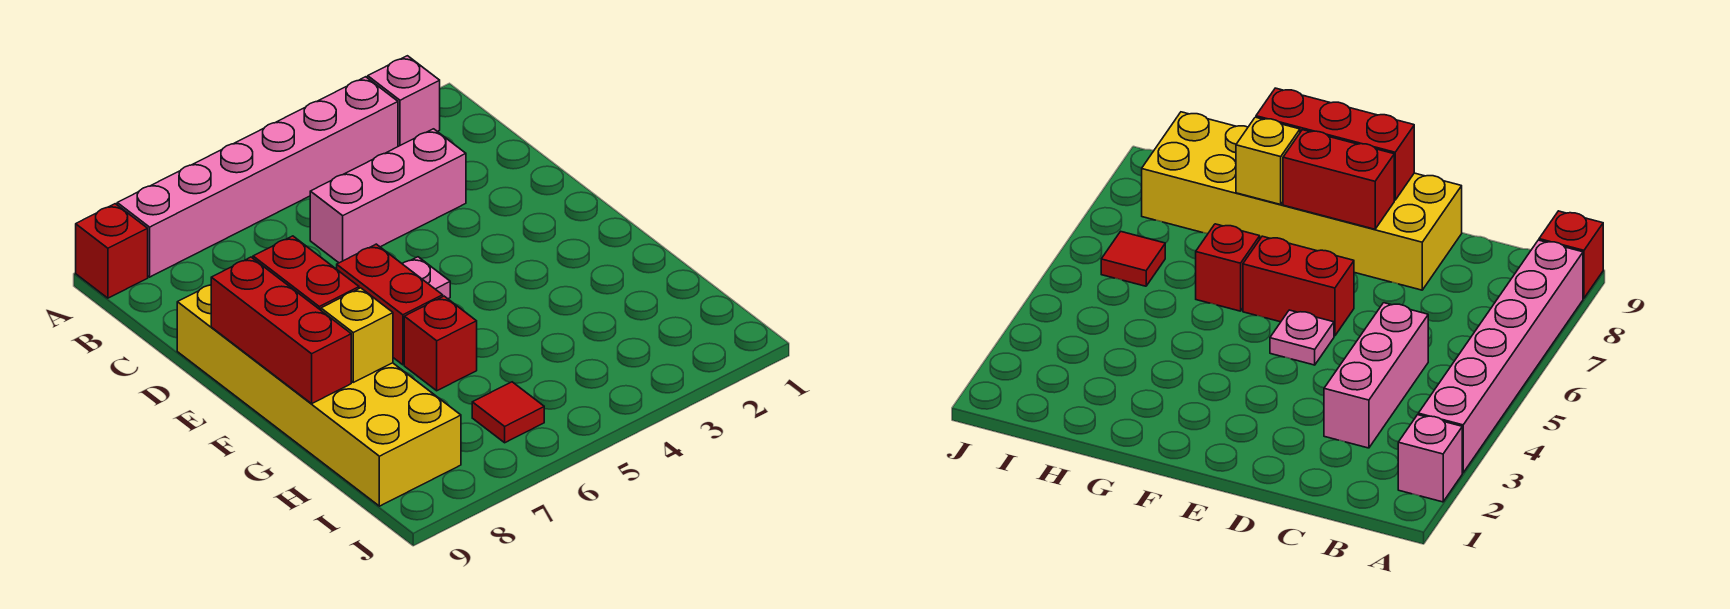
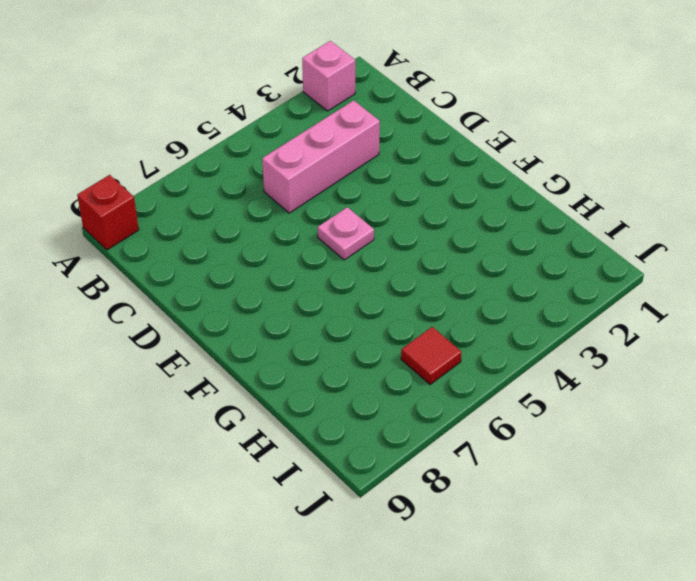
none -> pink brick A3:A8 level 1
none -> yellow brick D8:I9 level 1
none -> red brick E6:F6 level 1

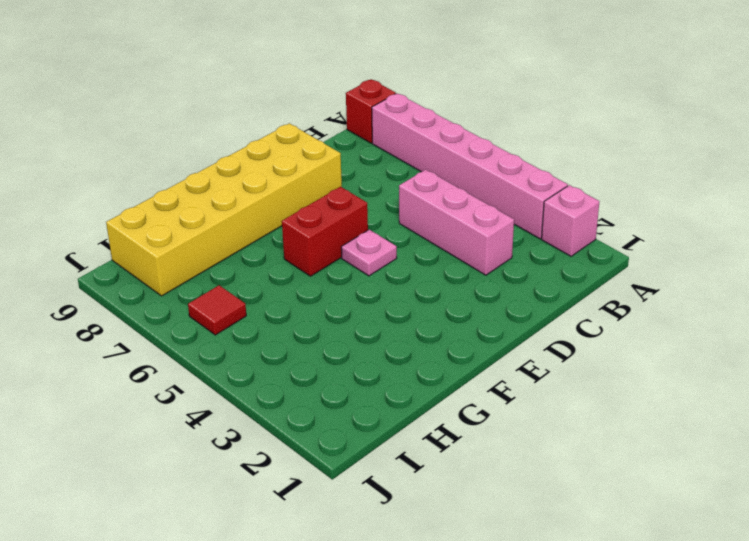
none -> red brick G6 level 1
none -> red brick E8:F8 level 2
none -> red brick E9:G9 level 2

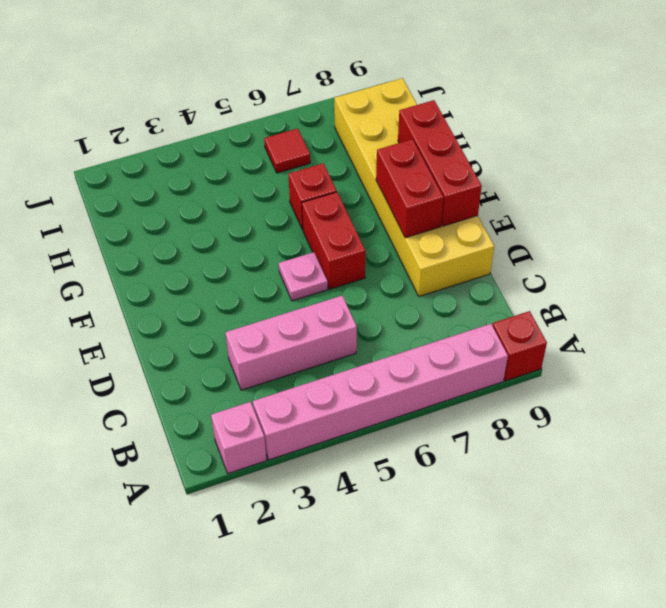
none -> yellow brick G8 level 2

